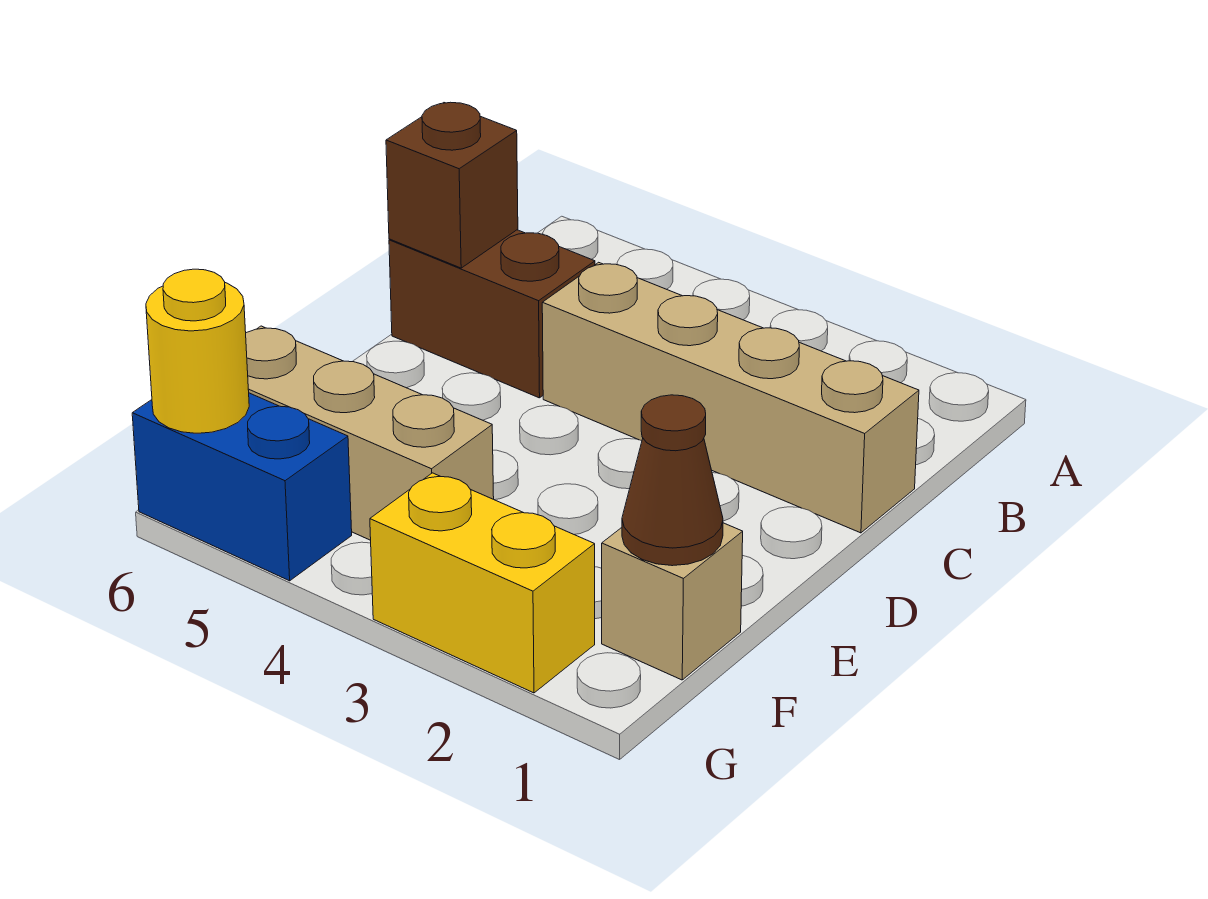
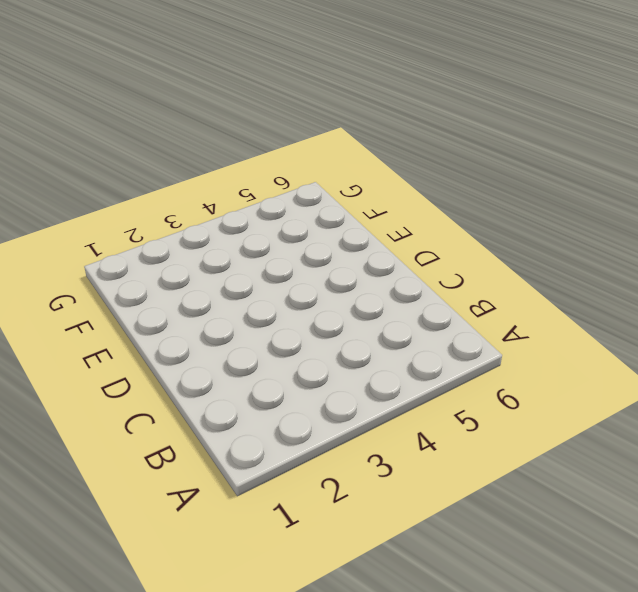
none -> tan brick C1:C4 level 1
none -> brown brick C5:C6 level 1

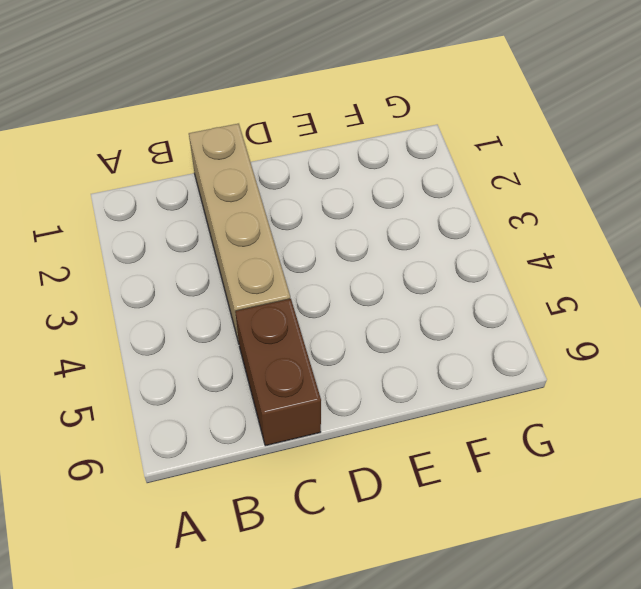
none -> tan brick F1 level 1
none -> tan brick F4:F6 level 1

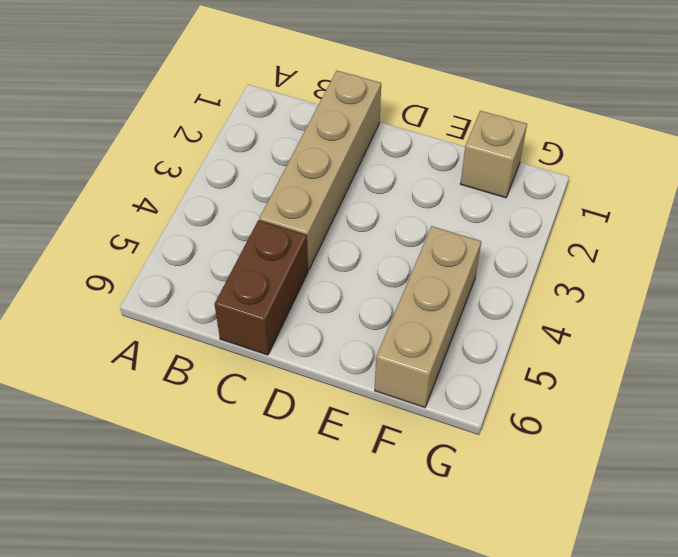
none -> yellow brick G2:G3 level 1
none -> blue brick G5:G6 level 1

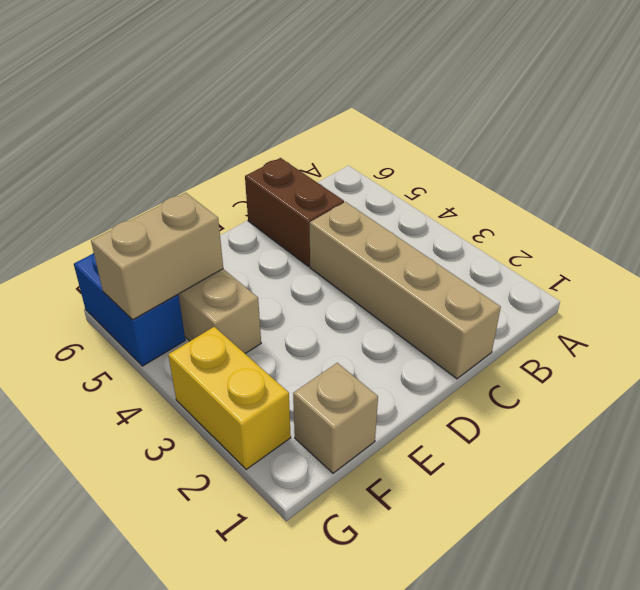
tan brick F5:G5 level 2 -> none
none -> brown brick C6 level 2
none -> brown cone F1 level 2

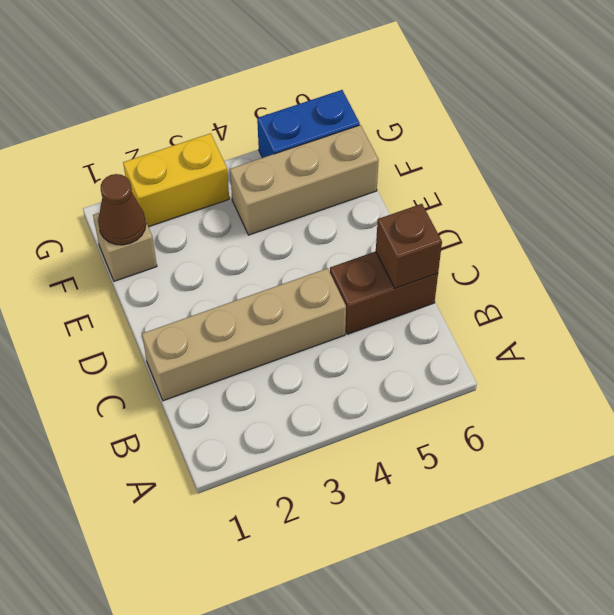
none -> yellow round brick G6 level 2

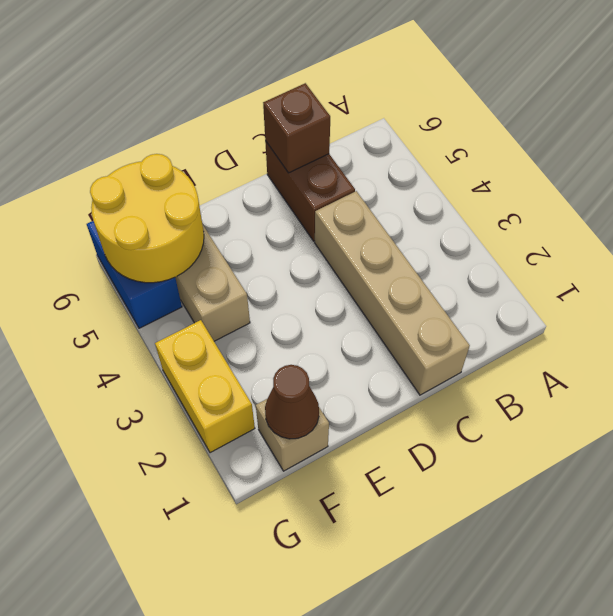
yellow round brick F5:G6 level 2 -> yellow round brick G6 level 2

